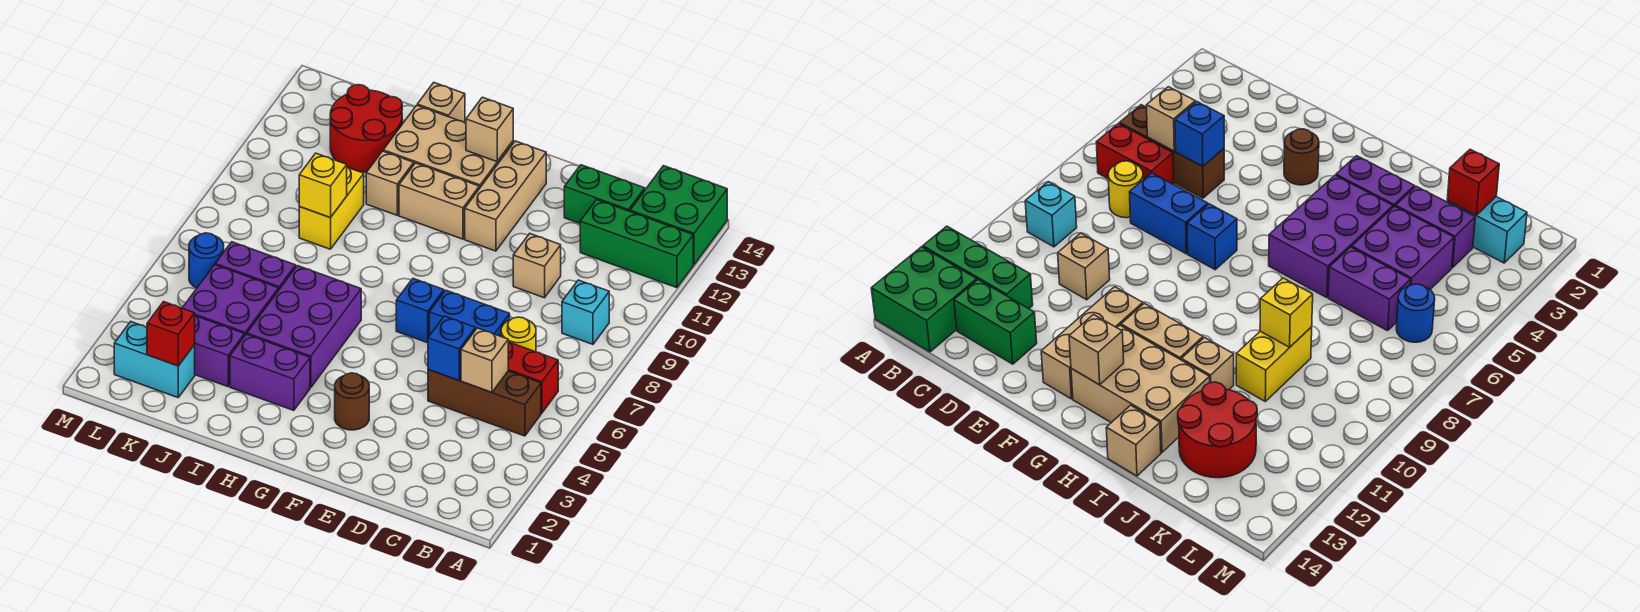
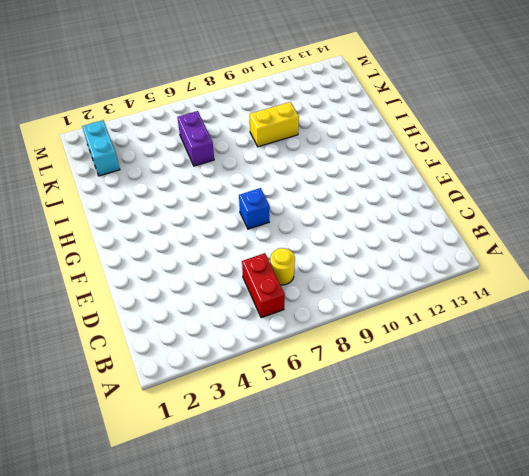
none -> green brick A12:C12 level 1
none -> green brick A13:B14 level 1
none -> brown brick B5:D5 level 1
none -> cyan brick B9 level 1

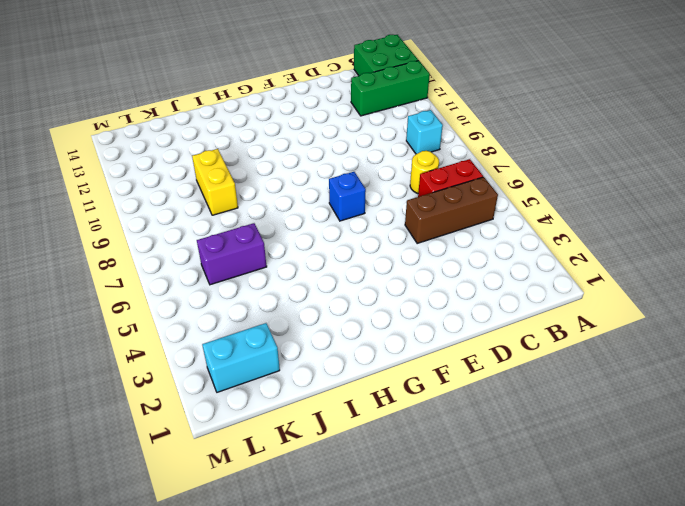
none -> green brick C13:D13 level 1
none -> blue brick D7:E7 level 1
none -> tan brick D10 level 1
none -> brown round brick F3 level 1

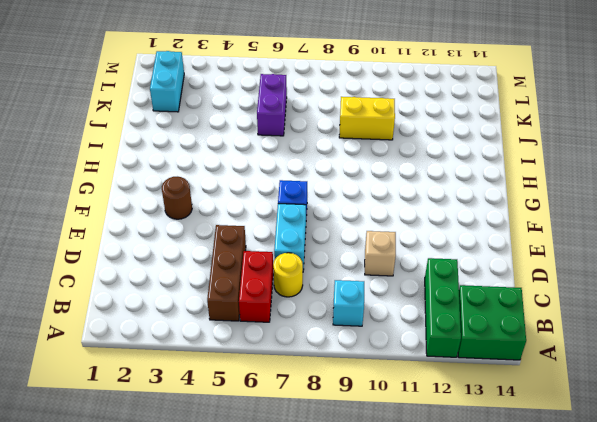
cyan brick D7:E7 level 1 -> blue brick D7:E7 level 1
none -> green brick C13:D13 level 1
none -> tan brick F11:F13 level 1
none -> tan brick G11:H11 level 1
none -> tan brick G12:I13 level 1

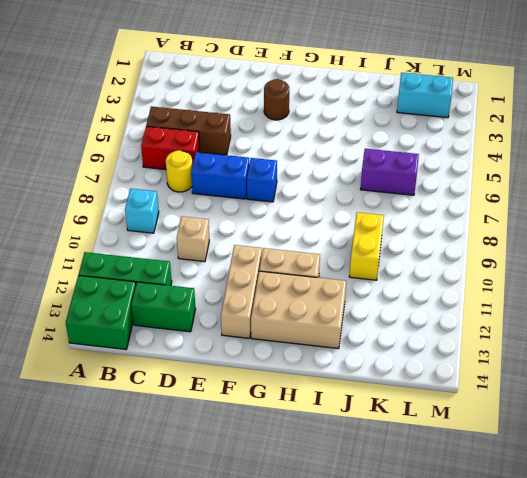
none -> purple brick H3:I3 level 1
none -> purple brick H4:I6 level 1
none -> tan brick I11 level 1
none -> tan brick I14 level 1

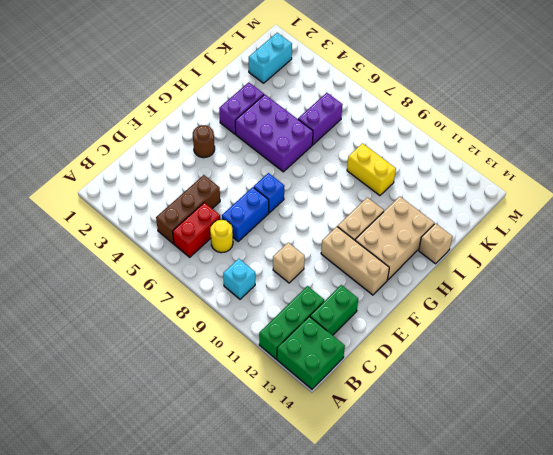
none -> tan brick I11 level 1
none -> purple brick J3:K3 level 1
none -> purple brick J4:K5 level 1
none -> red round brick J12:K13 level 1

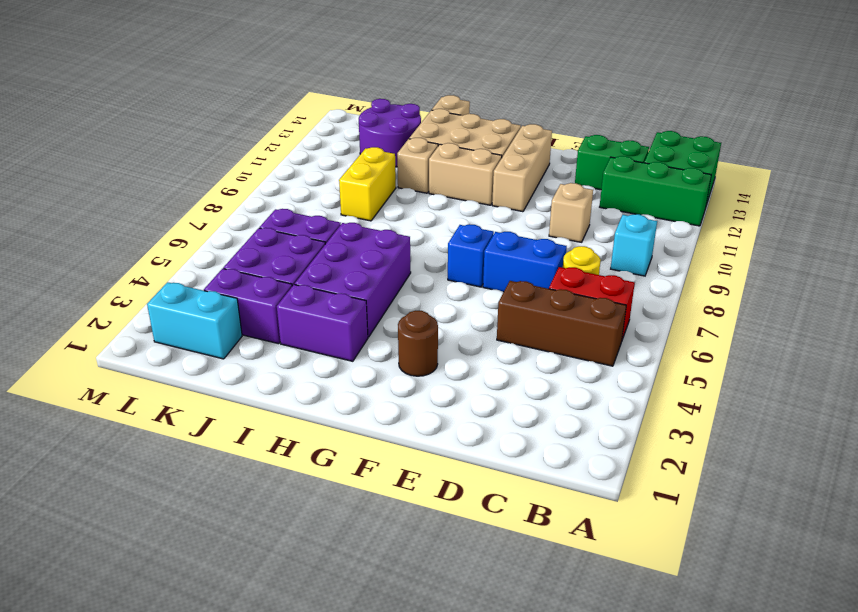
purple round brick J12:K13 level 1 -> red round brick J12:K13 level 1
none -> blue round brick L6 level 1
none -> tan brick C5 level 2
none -> blue brick D5 level 2
none -> tan brick G13 level 2

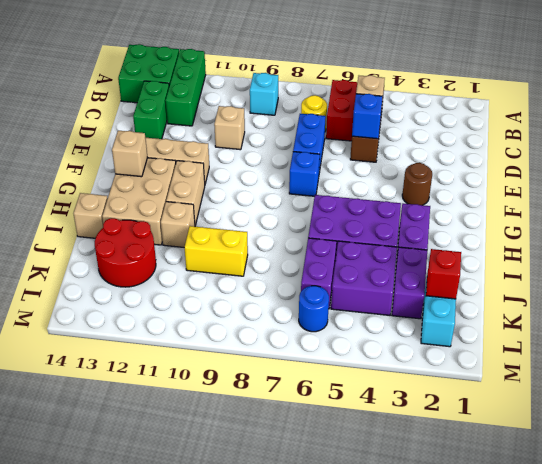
none -> yellow brick J9 level 2

